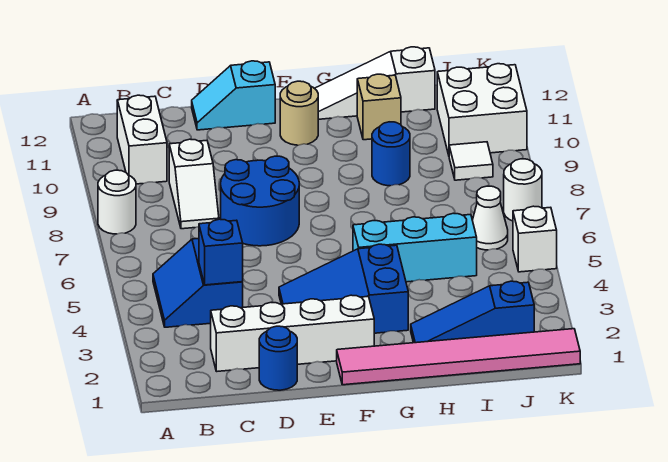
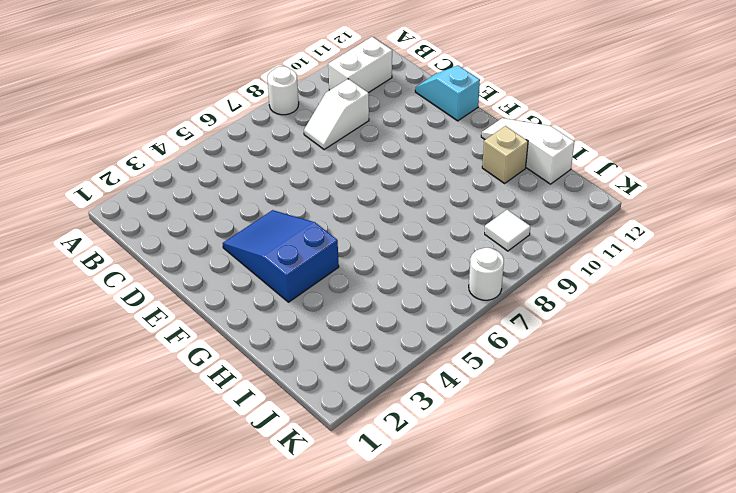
none -> blue slope B4:C5 level 1 top C
none -> white brick C2:F2 level 1
none -> blue round brick D1 level 1

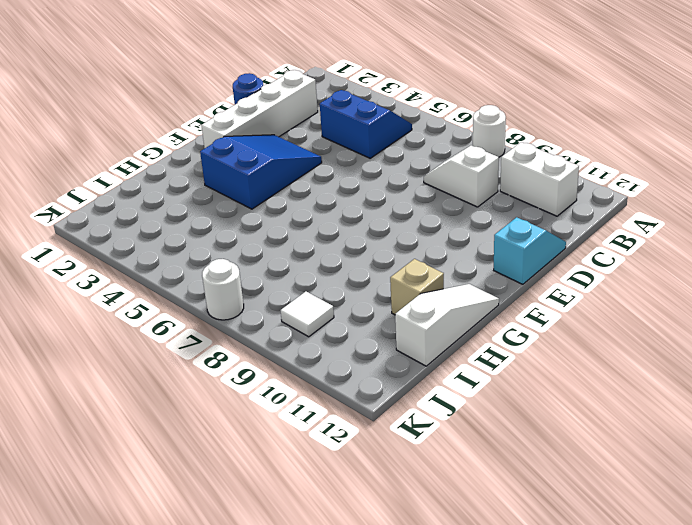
none -> blue round brick D7:E8 level 1
none -> pink tile F1:K1 level 1
none -> tan round brick F11 level 1

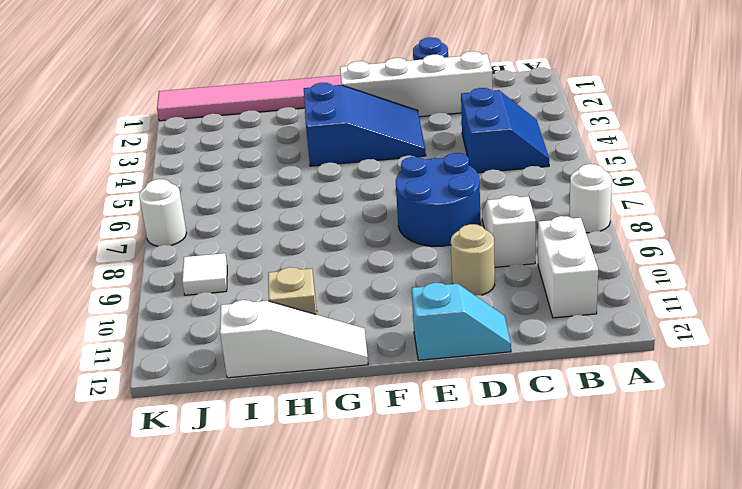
tan round brick D10 level 1 -> tan round brick F11 level 1
none -> cyan brick G5:I5 level 1
none -> blue slope H2:J2 level 1 top J
none -> blue round brick H9 level 1

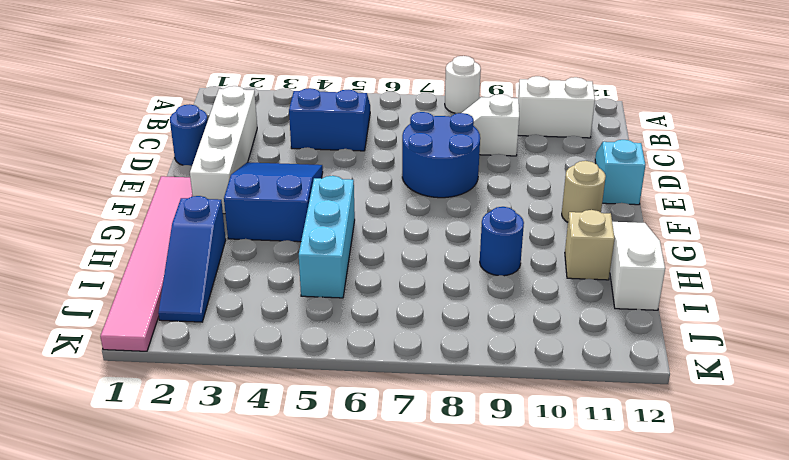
blue slope H2:J2 level 1 top H -> blue slope H2:J2 level 1 top J
none -> white cone J6 level 1
none -> white tile J9 level 1
none -> white brick J10:K11 level 1

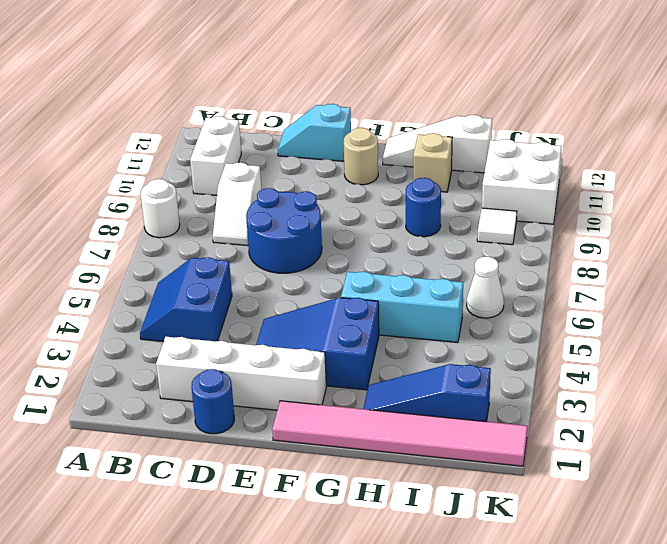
none -> white brick K5 level 1
none -> white round brick K7 level 1
none -> blue brick C4 level 2

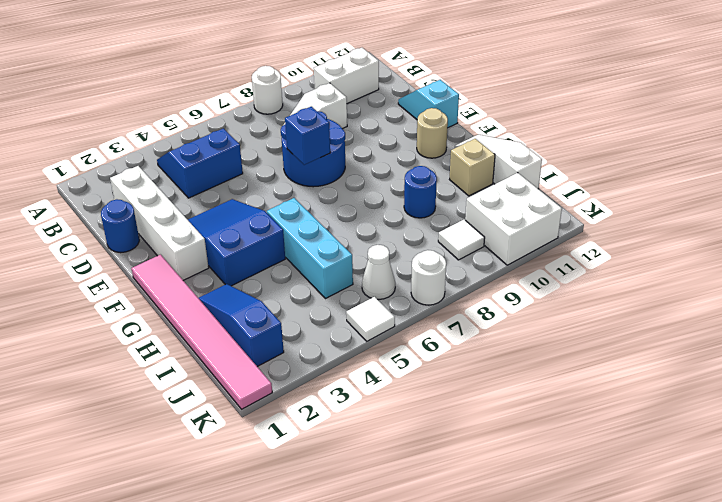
blue brick E7 level 2 -> blue brick C4 level 2
white tile K5 level 1 -> white brick K5 level 1

